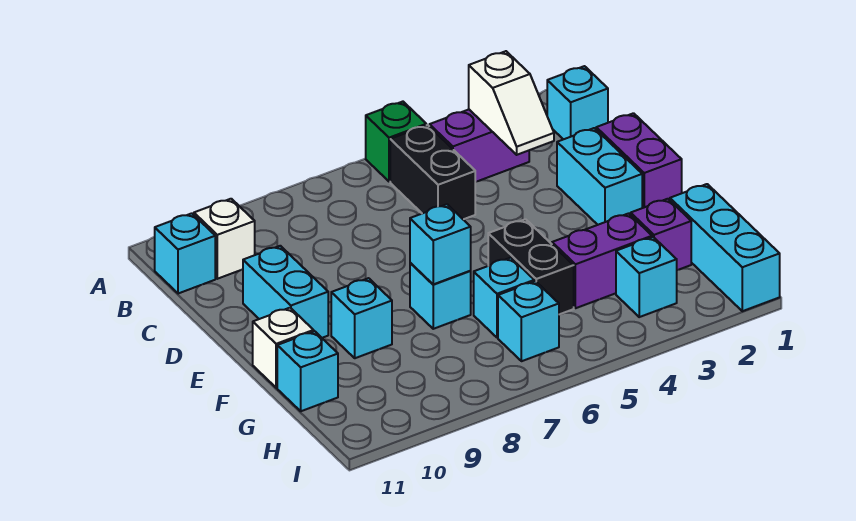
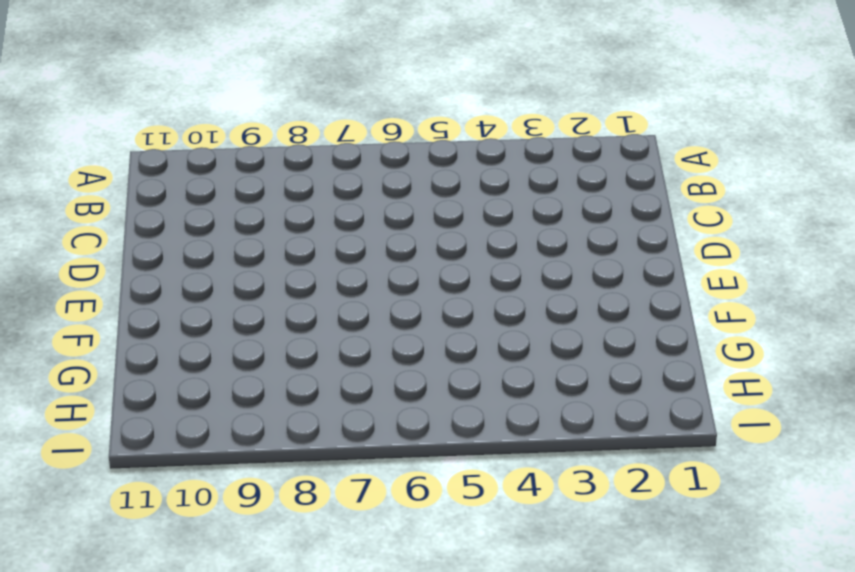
none -> green brick A5 level 1
none -> cyan brick B1 level 1
none -> purple brick B3:B4 level 1

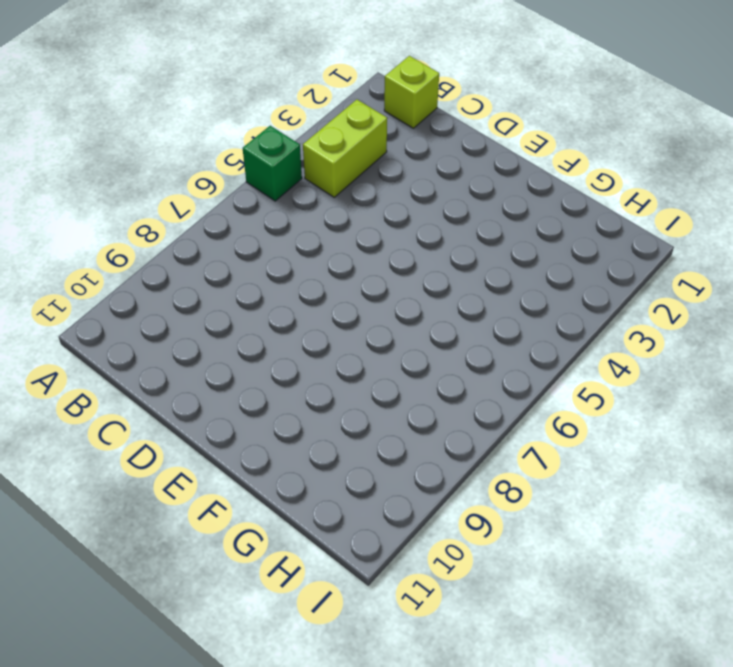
lime brick B1 level 1 -> cyan brick B1 level 1
lime brick B3:B4 level 1 -> purple brick B3:B4 level 1
none -> black brick B5:C5 level 1
none -> white brick B10 level 1
none -> cyan brick B11 level 1

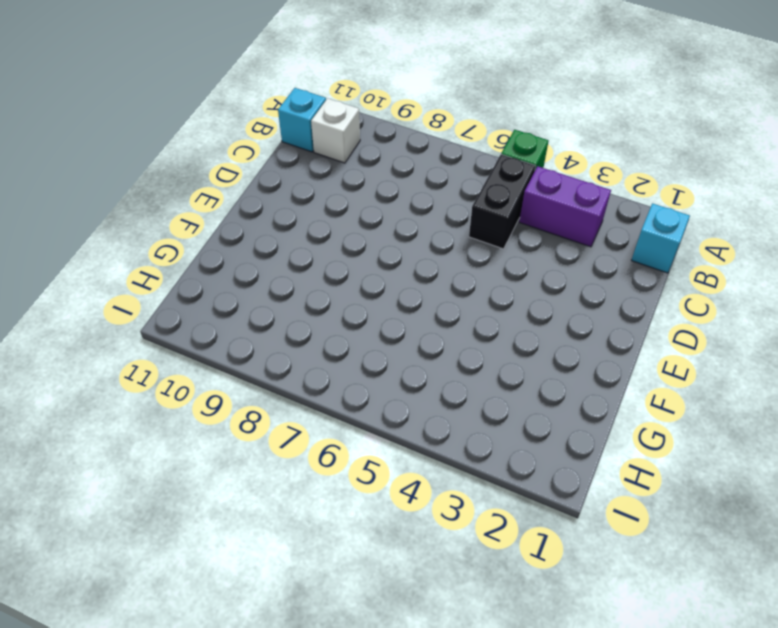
none -> purple brick D1:E1 level 1
none -> cyan brick D2:E2 level 1
none -> cyan brick D10:E10 level 1

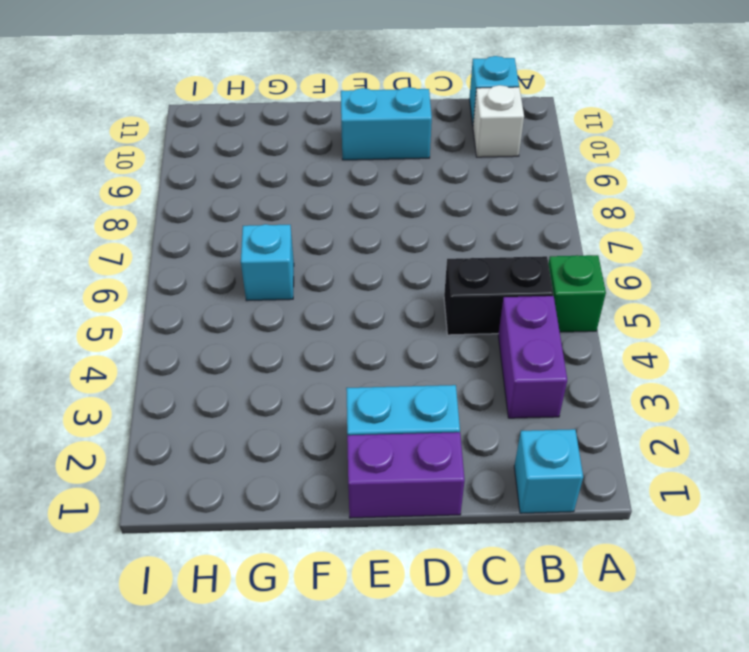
none -> black brick F5:G5 level 1
none -> cyan brick F7 level 1
none -> cyan brick F9 level 1

